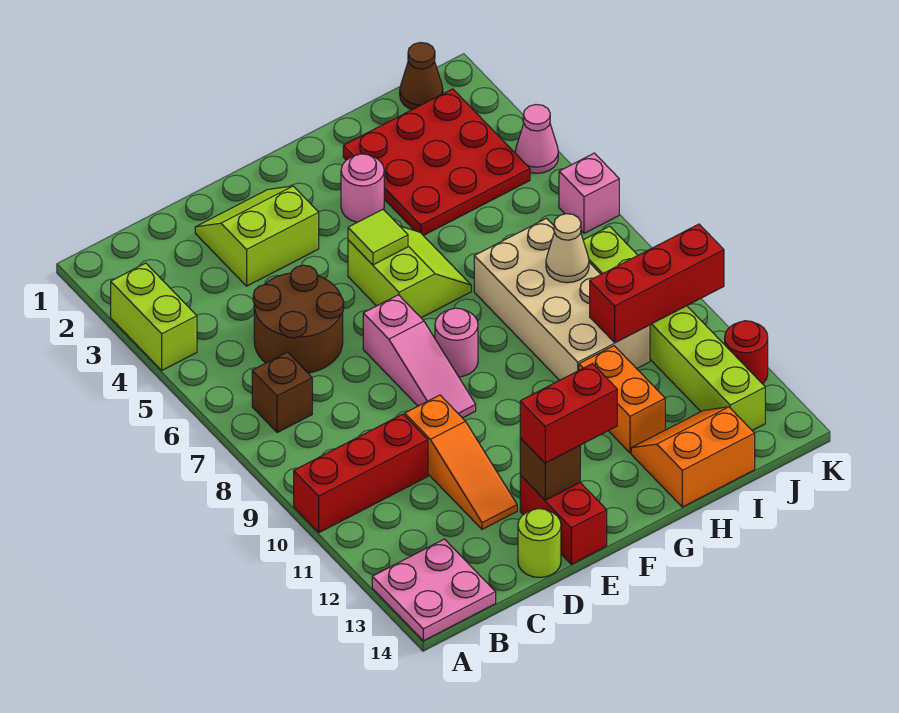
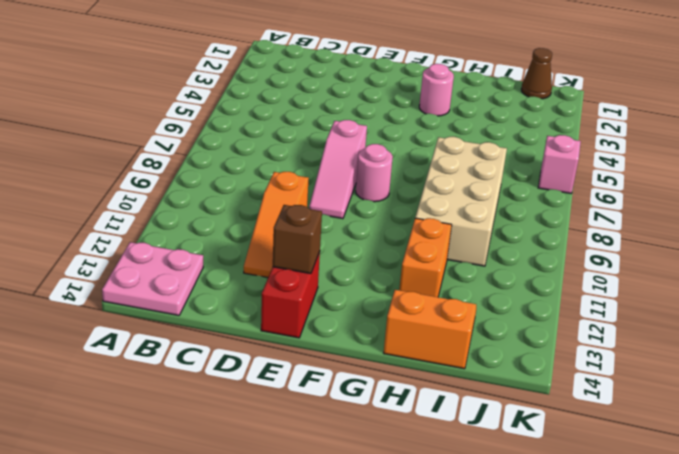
none -> lime brick A3:A4 level 1
none -> red brick A10:C10 level 1
none -> brown brick B7 level 1

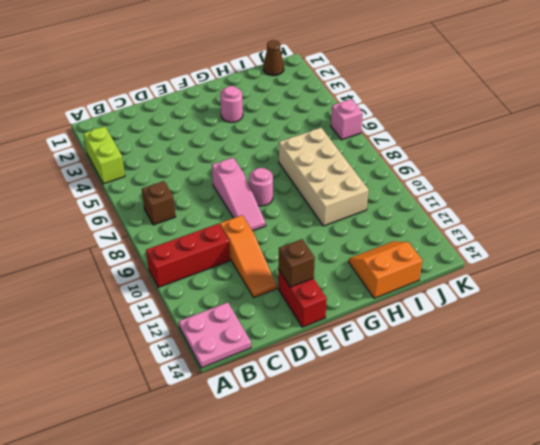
none -> brown round brick C5:D6 level 1
none -> lime slope D2:E3 level 1 top 3
none -> lime round brick D14 level 1

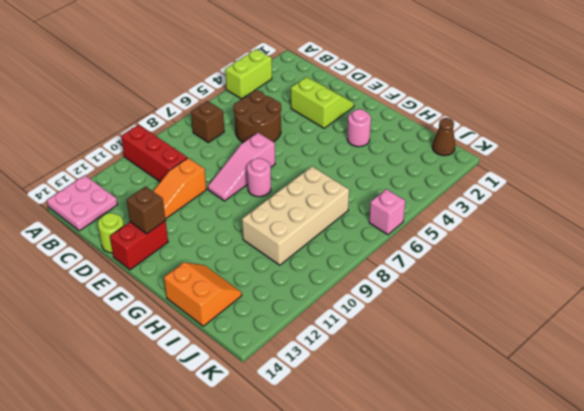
none -> lime slope F5:G6 level 1 top F
none -> red plate H2:J4 level 1
none -> orange brick H11:H12 level 1

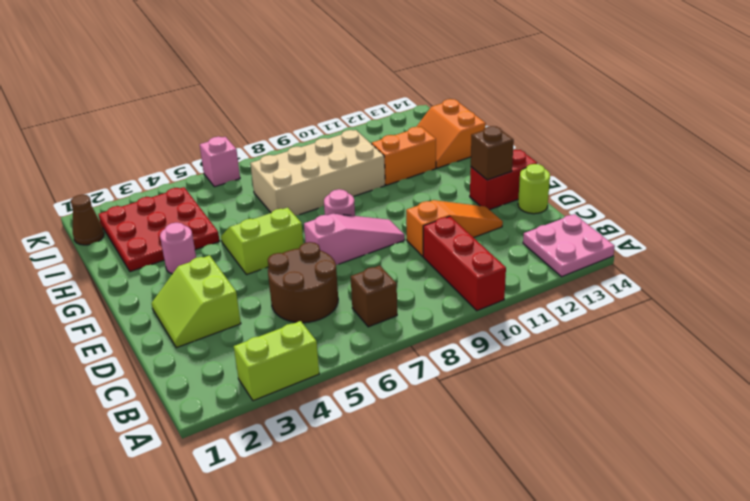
none -> lime brick J8:J13 level 1
none -> pink cone K4 level 1
none -> red round brick K12 level 1

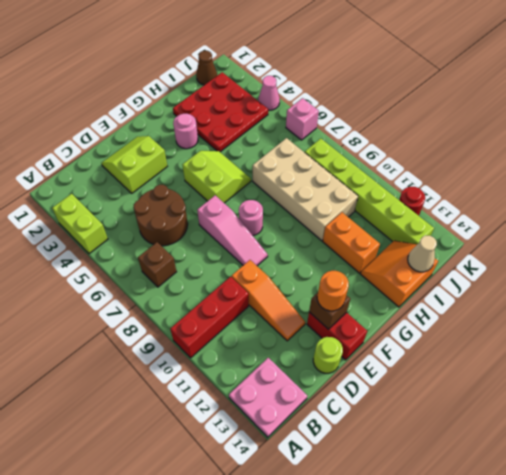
orange round brick E13 level 3 -> red brick E13:F13 level 3
tan cone I14 level 2 -> tan cone I8 level 2
none -> lime tile F5 level 2
none -> red brick I10:K10 level 2

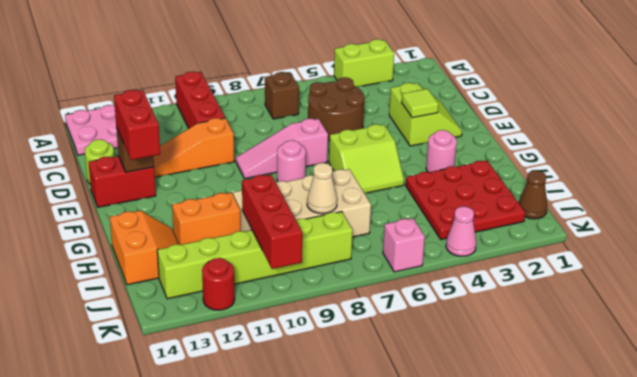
lime tile E3 level 2 -> lime tile F5 level 2

